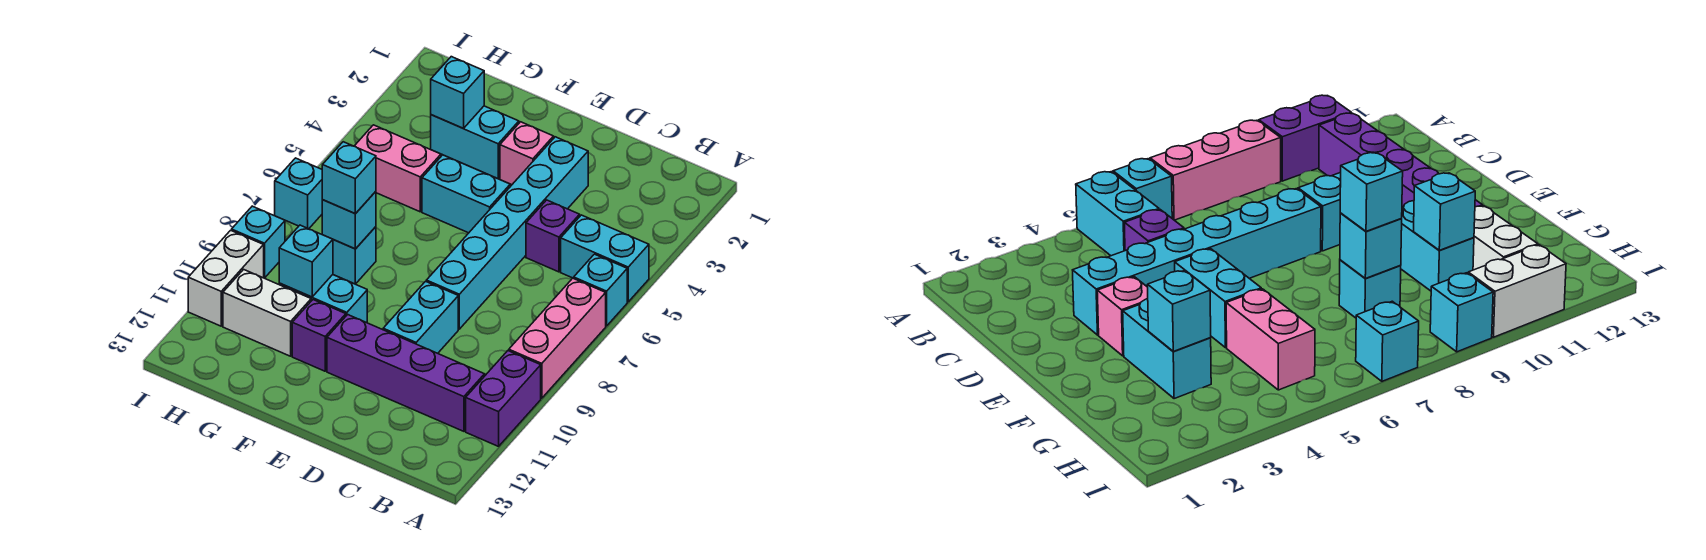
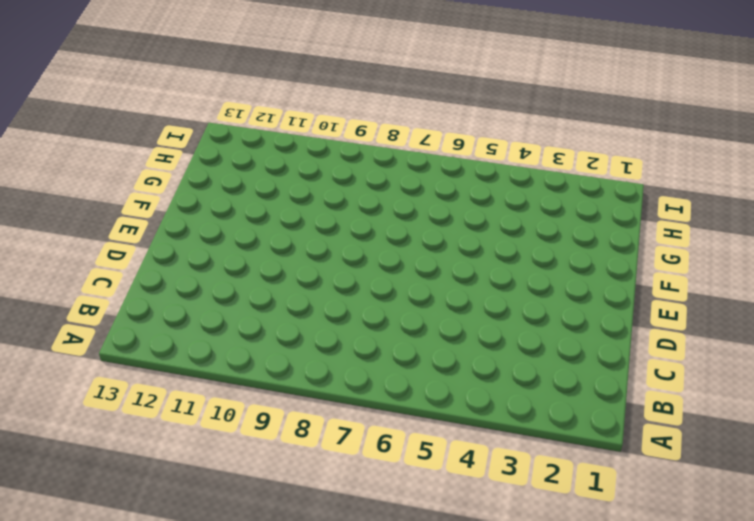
none -> cyan brick A5:B5 level 1
none -> cyan brick A6 level 1
none -> pink brick A7:A9 level 1

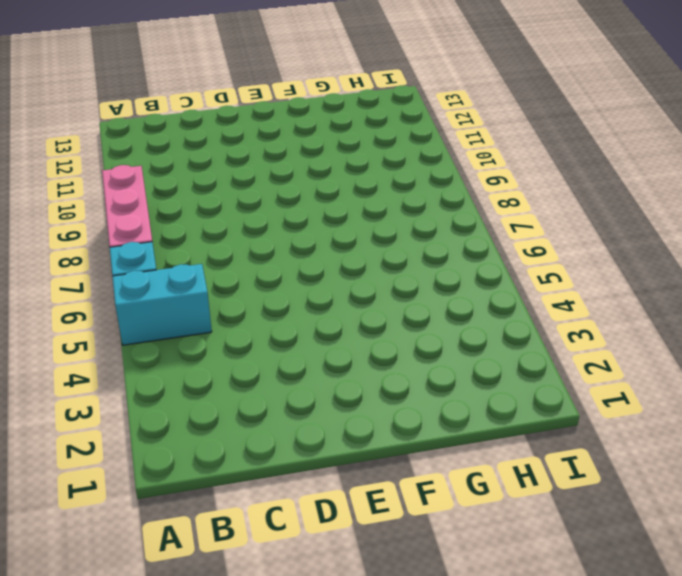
none -> purple brick A10:A11 level 1
none -> purple brick B11:E11 level 1
none -> purple brick C5 level 1

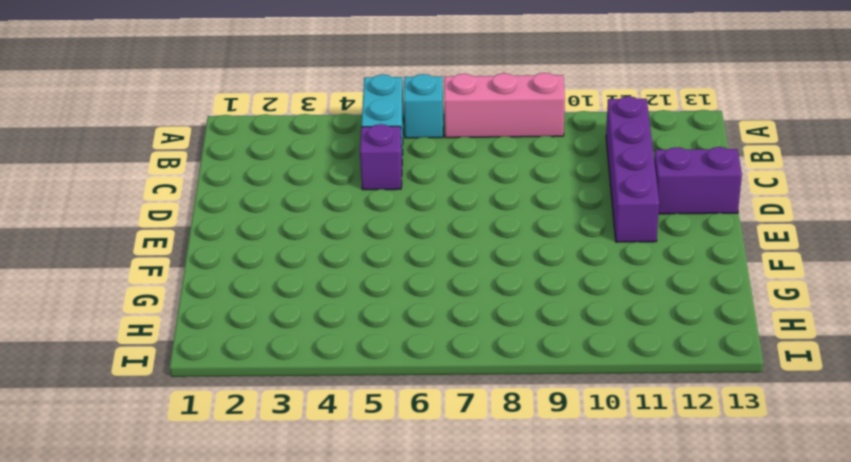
purple brick D12:D13 level 1 -> purple brick A10:A11 level 1
none -> cyan brick D3:D8 level 1
none -> cyan brick D9:D10 level 1
none -> pink brick E3 level 1

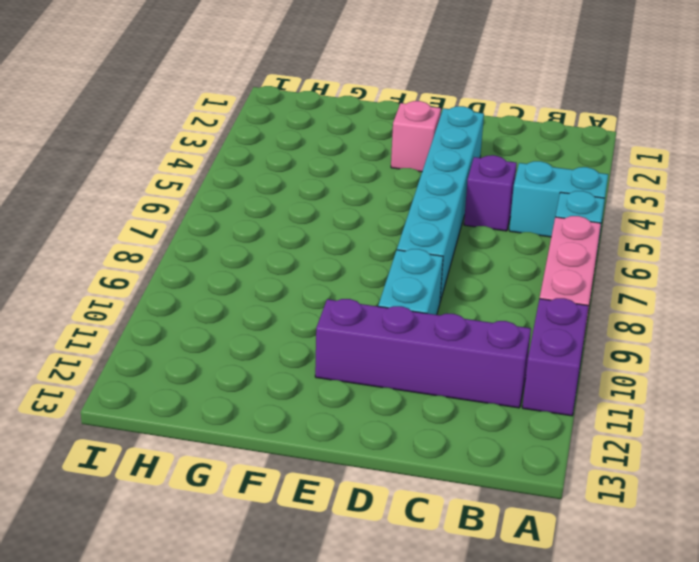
none -> cyan brick E5:F5 level 1
none -> cyan brick F3:G3 level 1
none -> cyan brick F10:G10 level 1

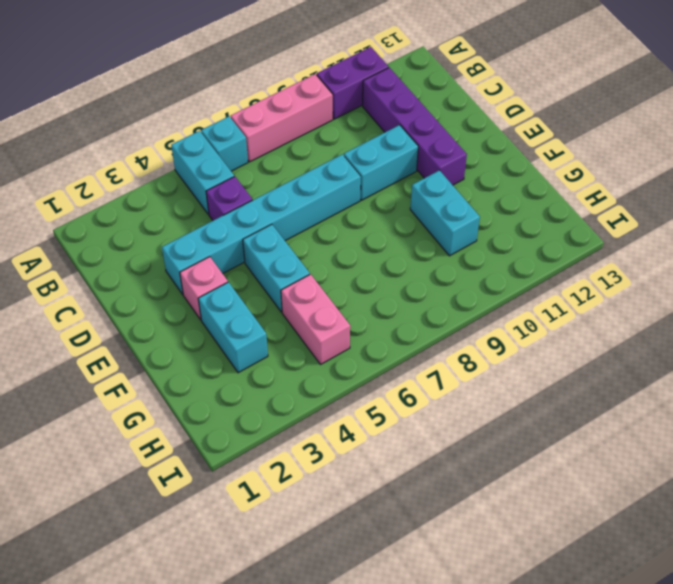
none -> purple brick F11 level 1
none -> cyan brick G8 level 1
none -> white brick G11:H11 level 1

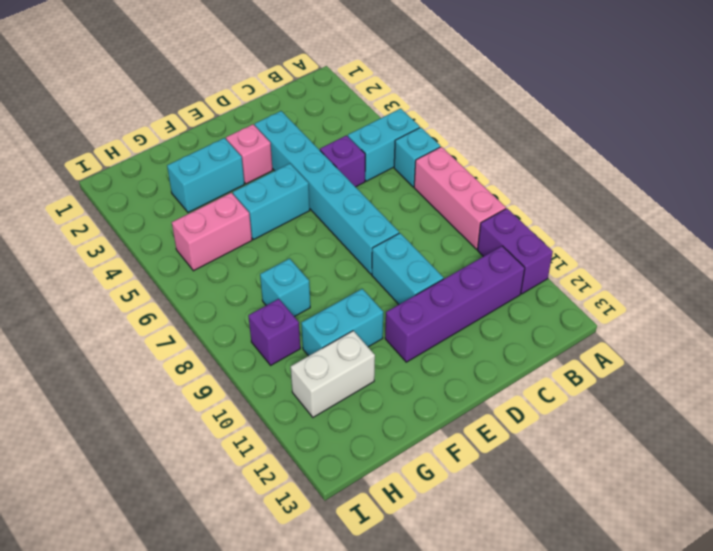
purple brick H9 level 1 -> purple brick F11 level 1
none -> cyan brick I7 level 1
none -> cyan brick I9 level 1
none -> white brick I10:I11 level 1

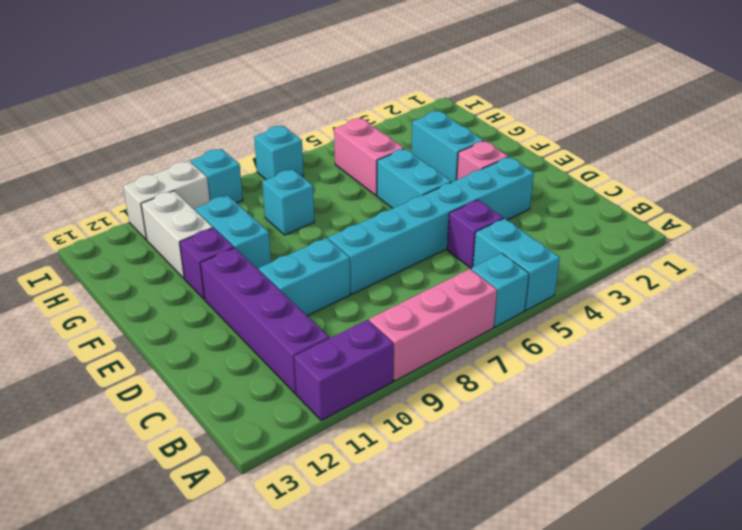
none -> cyan brick G3 level 2
none -> cyan brick G8 level 2
none -> cyan brick G10 level 2

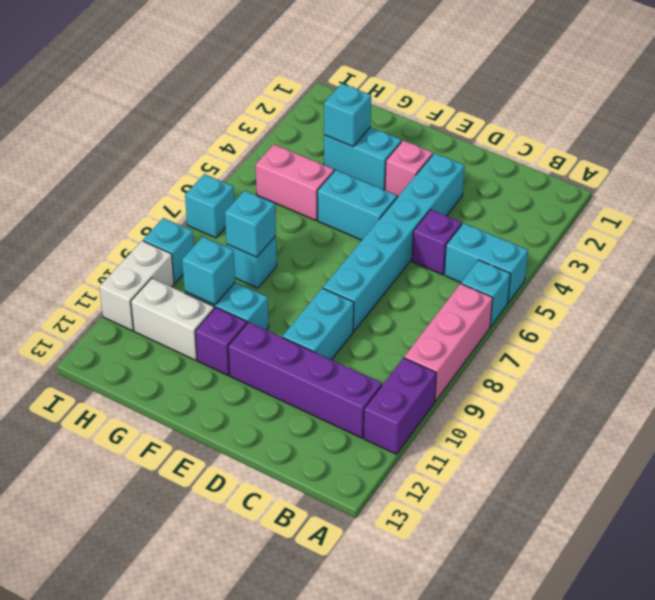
none -> cyan brick G8 level 3

